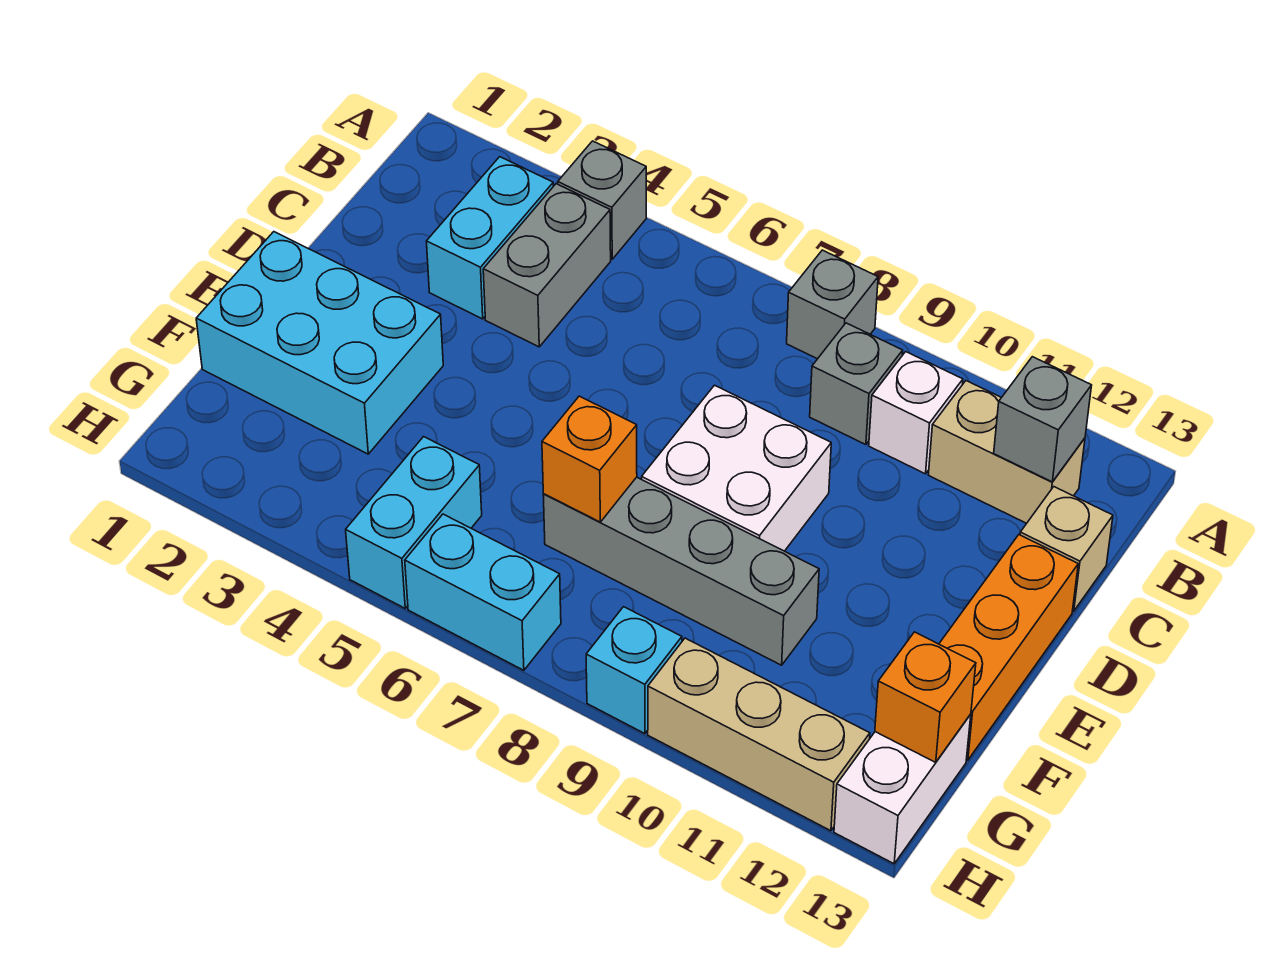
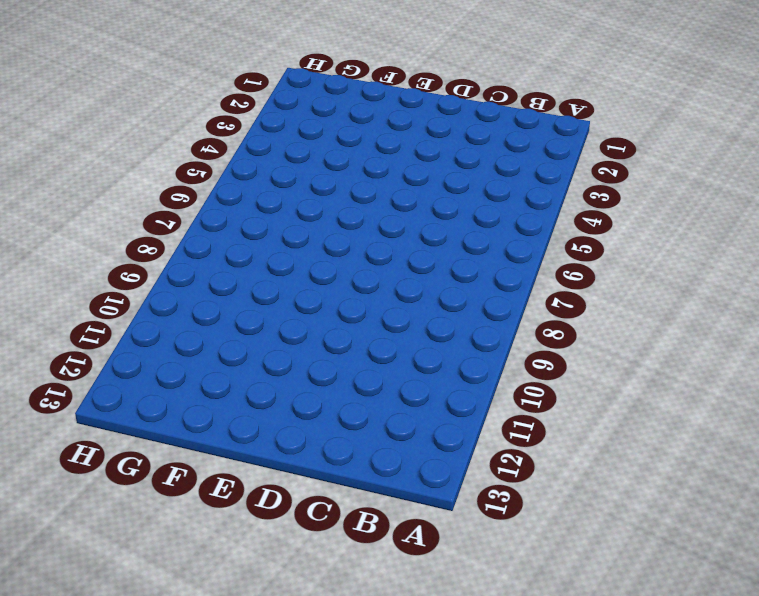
none -> grey brick A4 level 1
none -> grey brick A8 level 1
none -> cyan brick B3:C3 level 1

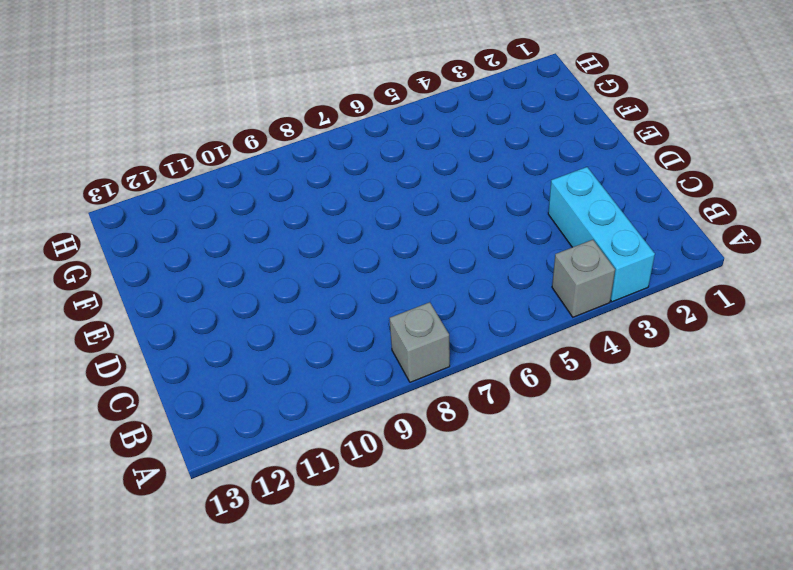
cyan brick A3:C3 level 1 -> cyan brick B3:C3 level 1
none -> grey brick B4:C4 level 1
none -> grey brick B9 level 1
none -> white brick B10 level 1

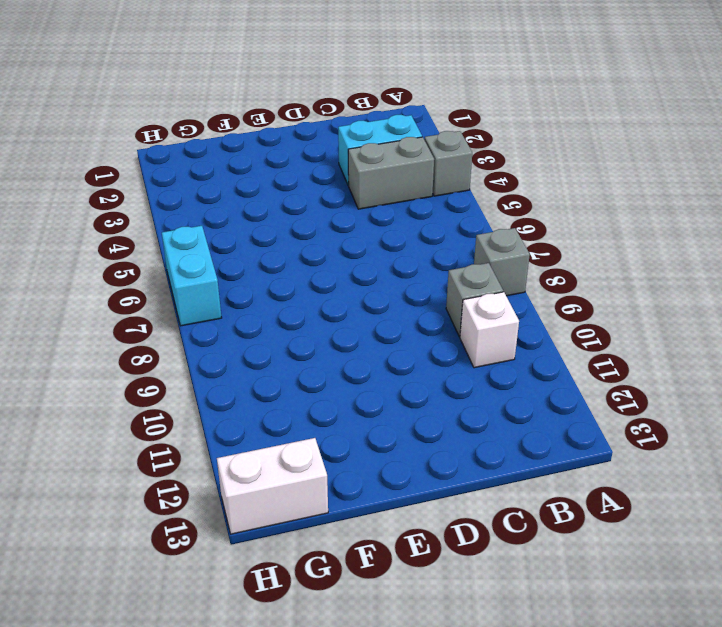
none -> tan brick B11:B12 level 1
none -> tan brick C13 level 1
none -> white brick D8:E9 level 1

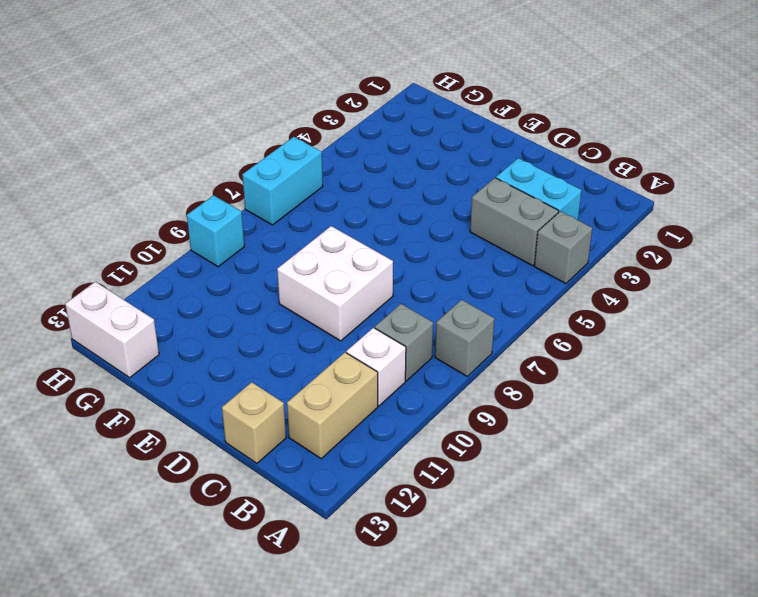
none -> orange brick D13:F13 level 1
none -> cyan brick E1:F3 level 1
none -> grey brick F7:F10 level 1

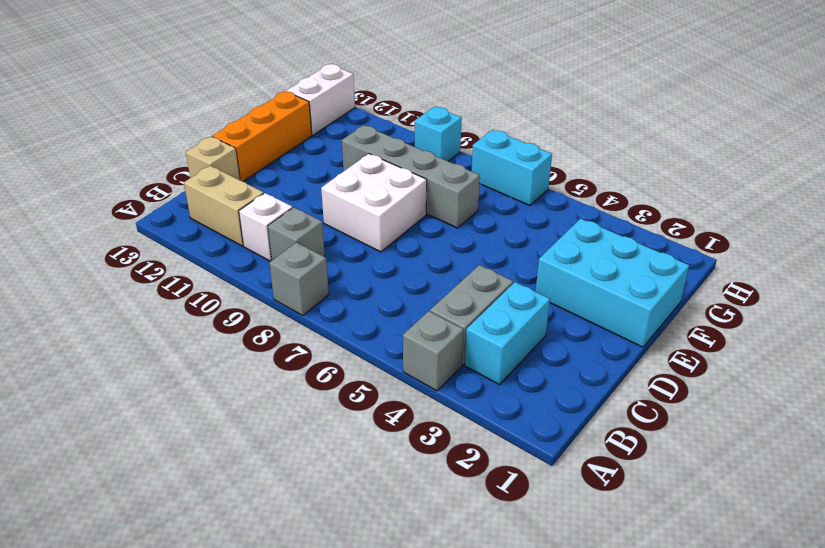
none -> cyan brick G5:H5 level 1
none -> tan brick H10:H12 level 1
none -> grey brick B12 level 2

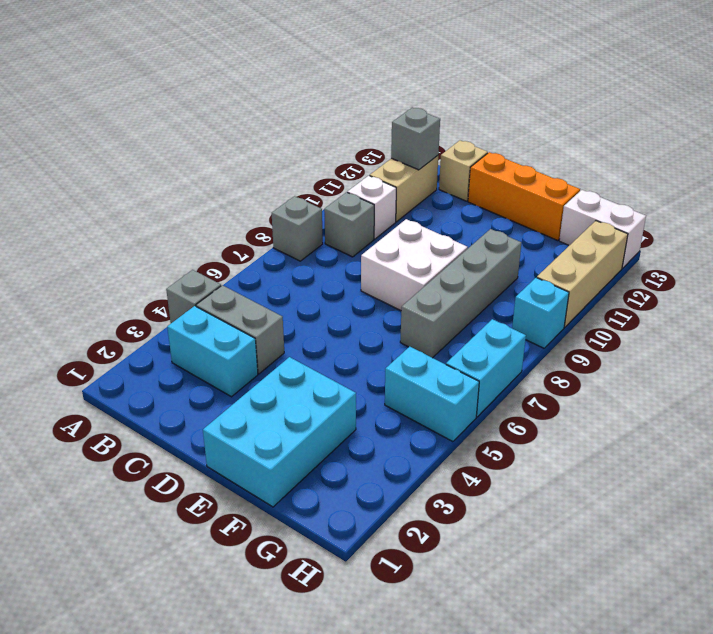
none -> orange brick F7 level 2
none -> orange brick G13 level 2

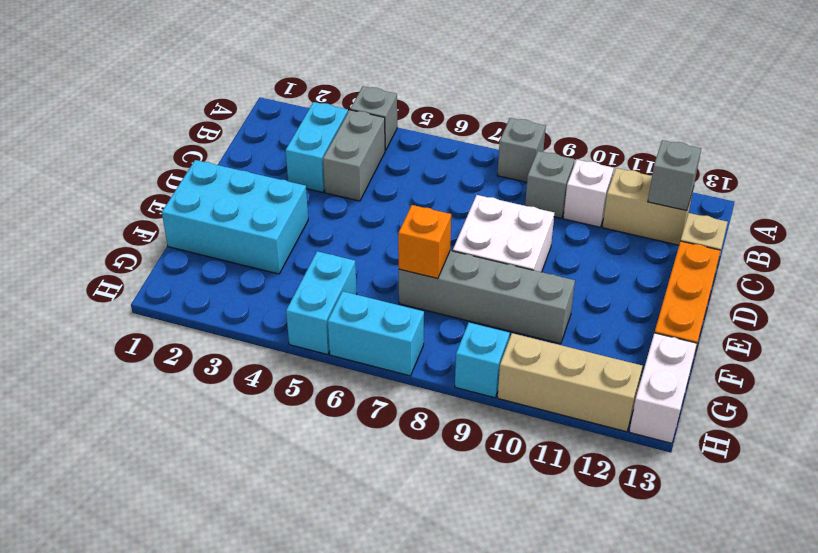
none -> orange brick G13 level 2

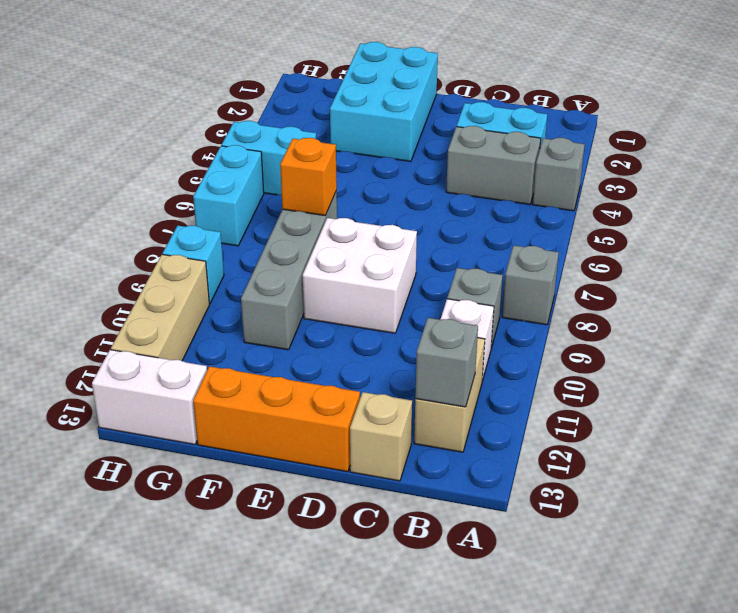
none -> orange brick G13 level 2

